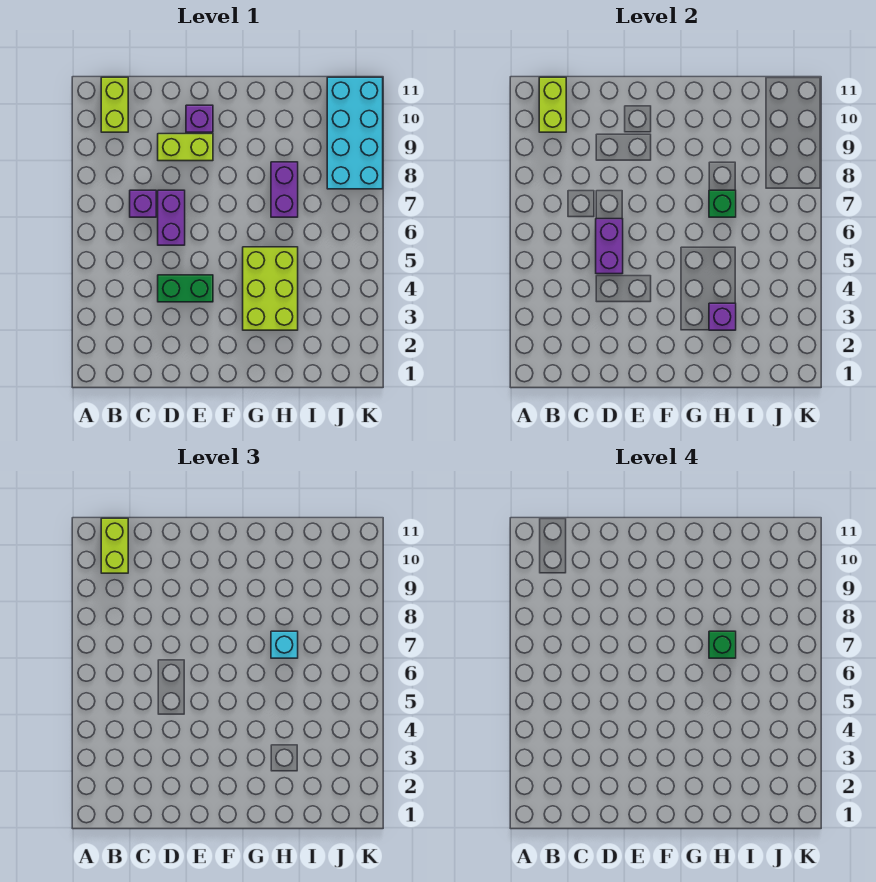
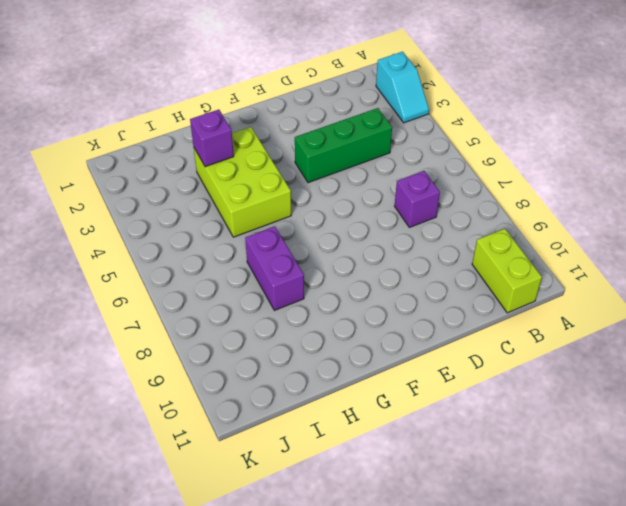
cyan slope A2:A3 level 1 top 2 -> none
green brick C4:E4 level 1 -> green brick D4:E4 level 1
none -> purple brick D6:D7 level 1
none -> lime brick D9:E9 level 1
none -> purple brick E10 level 1

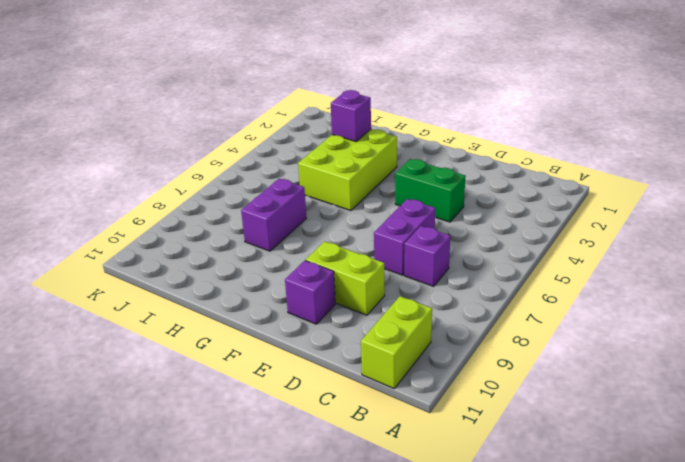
none -> cyan brick J8:K11 level 1
none -> lime brick B10:B11 level 2
none -> purple brick D5:D6 level 2

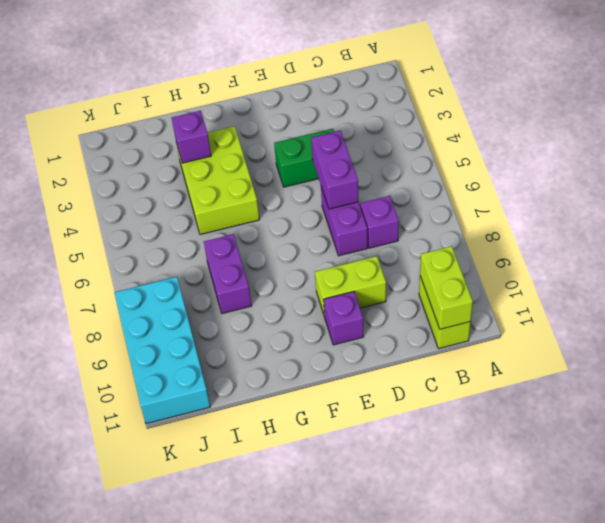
none -> green brick H7 level 2
none -> lime brick B10:B11 level 3
none -> cyan brick H7 level 3

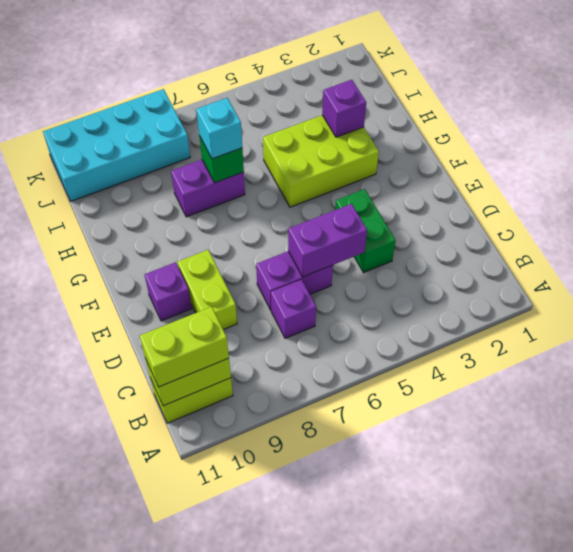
none -> green brick H7 level 4

